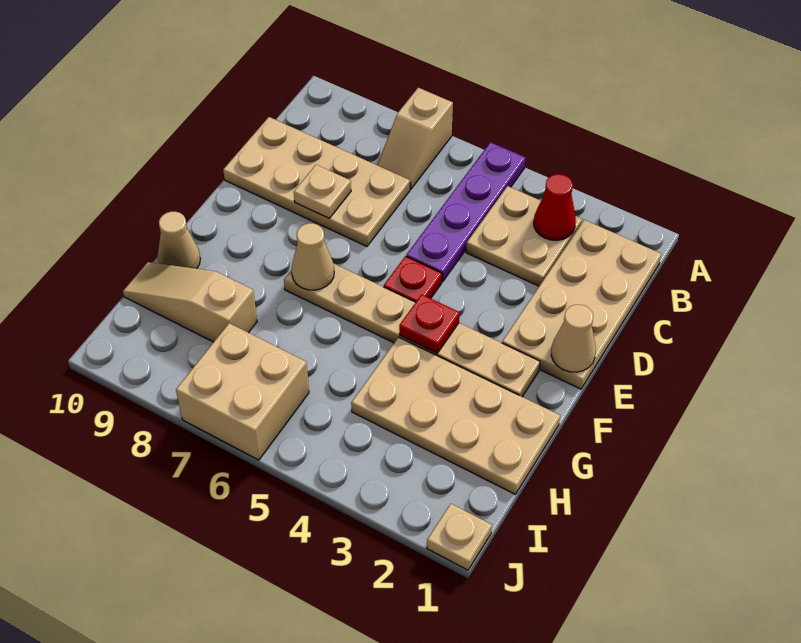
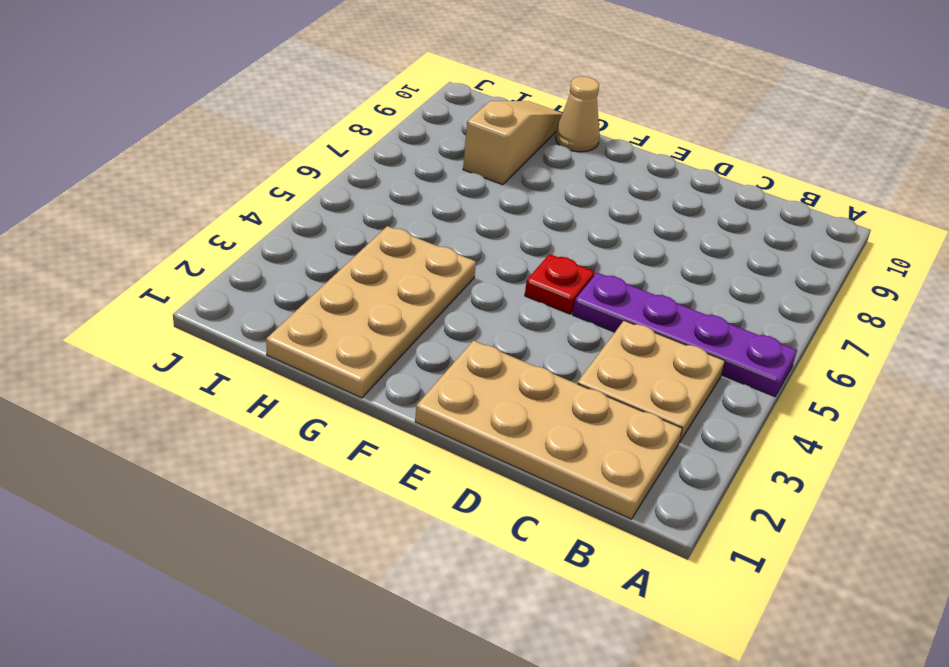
none -> tan slope A7:B7 level 1 top A
none -> tan plate C7:D10 level 1
none -> tan plate F2:F7 level 1

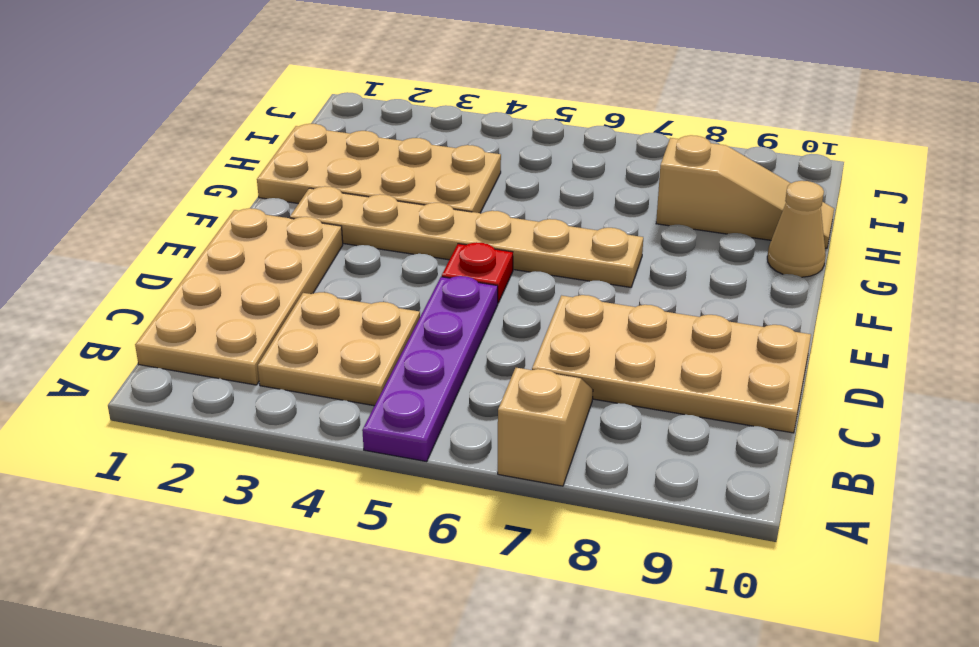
none -> tan brick I6:J7 level 1
none -> tan plate J1 level 1
none -> red cone B3 level 2

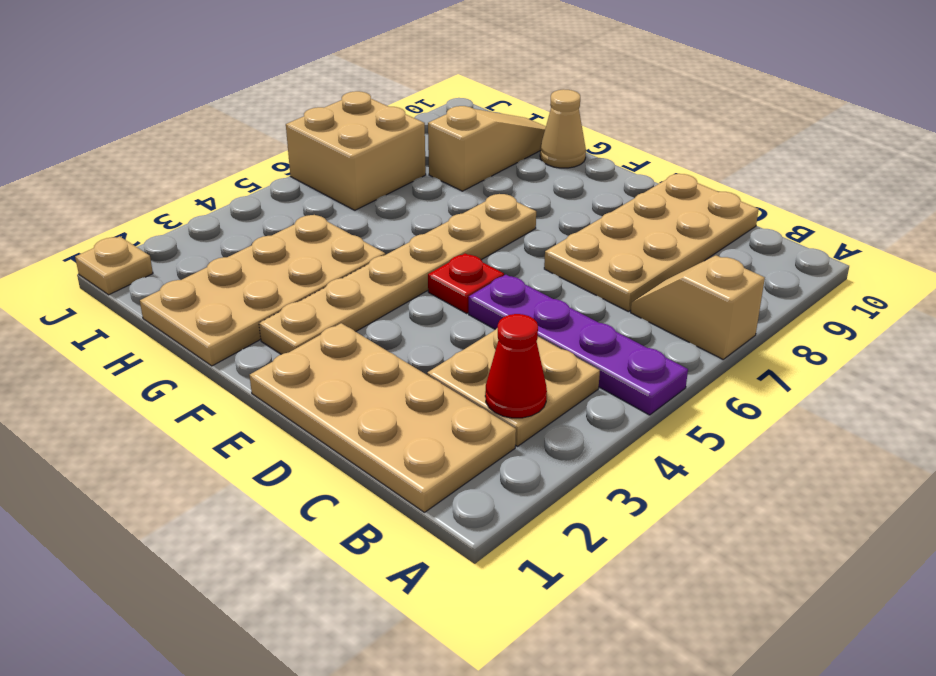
none -> tan plate D8 level 2
none -> tan cone E1 level 2
none -> red plate F4 level 2

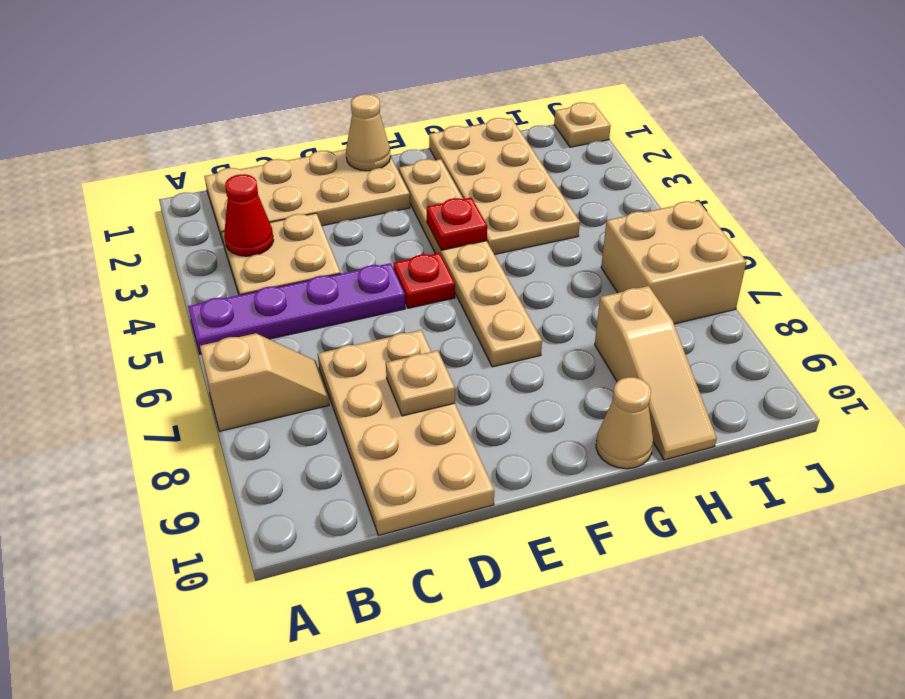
none -> tan cone F7 level 2

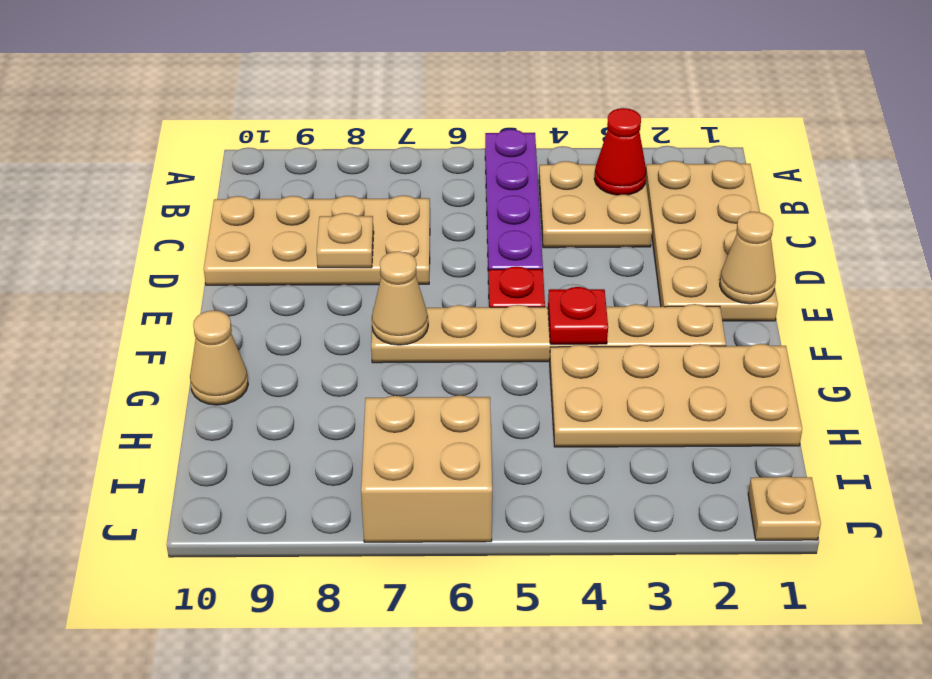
none -> tan slope A7:B7 level 1 top A
none -> tan slope H8:H10 level 1 top 8

